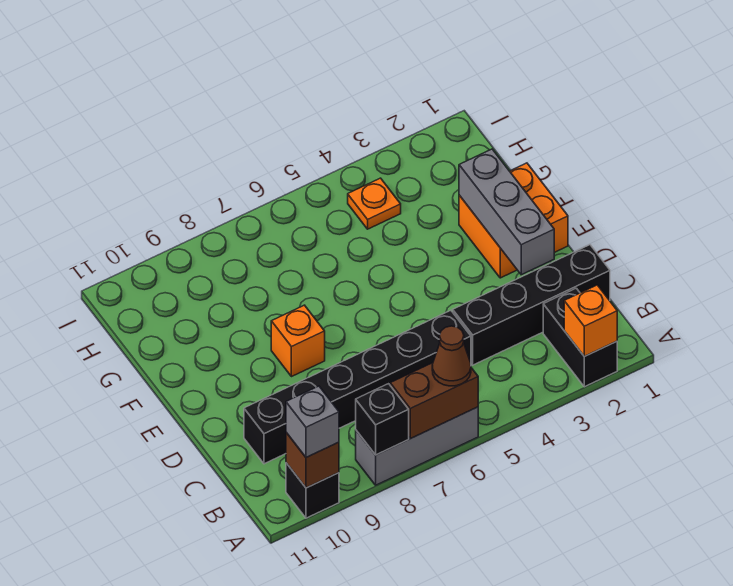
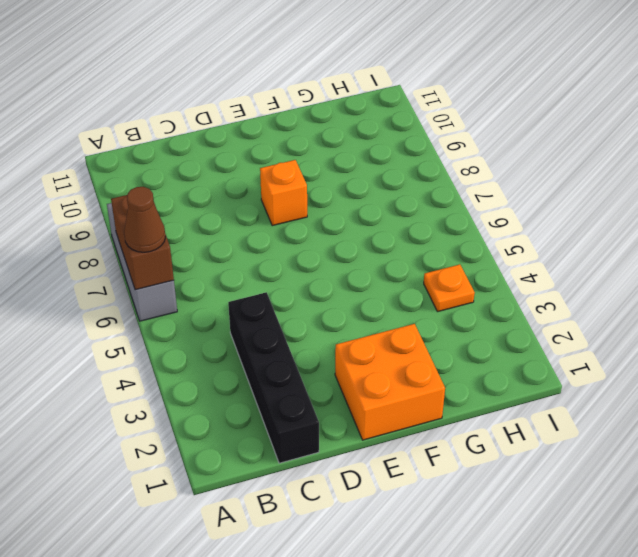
none -> black brick A2:B2 level 1
none -> black brick A10 level 1
none -> black brick C5:C10 level 1

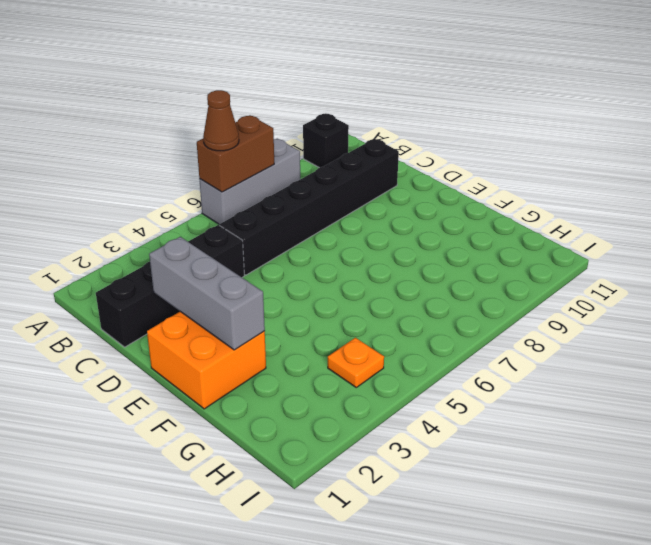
none -> black brick A2:B2 level 1
none -> orange brick E8 level 1
none -> orange brick A2 level 2

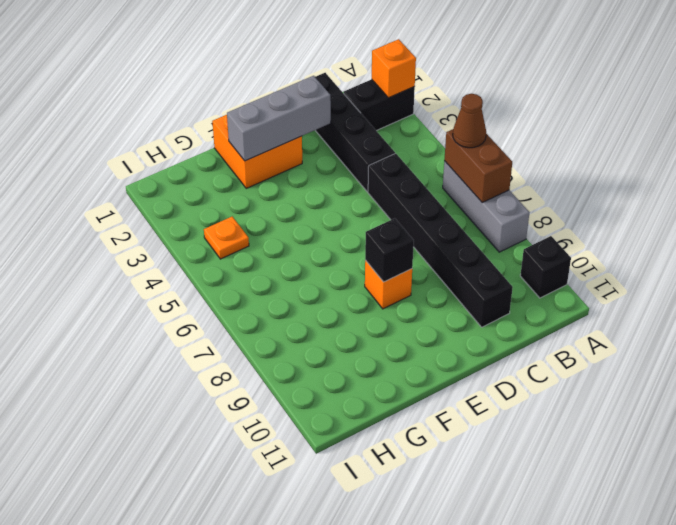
black brick E8 level 2 -> black brick A8 level 2
none -> brown brick A10 level 2
none -> grey brick A10 level 3

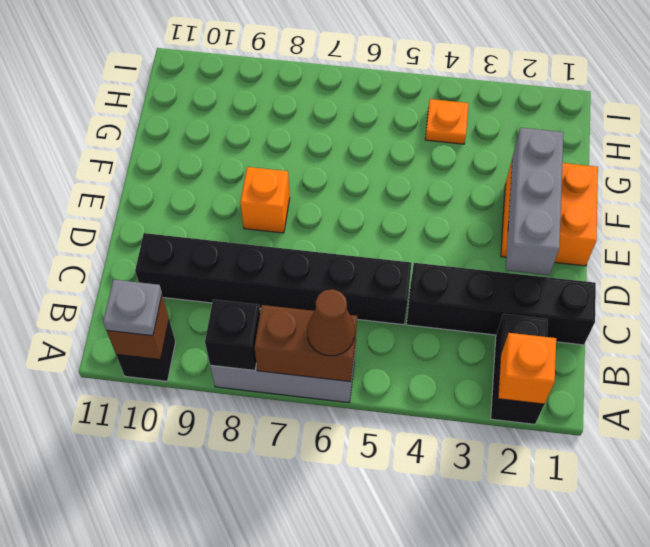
grey plate A10 level 3 -> grey brick A10 level 3

